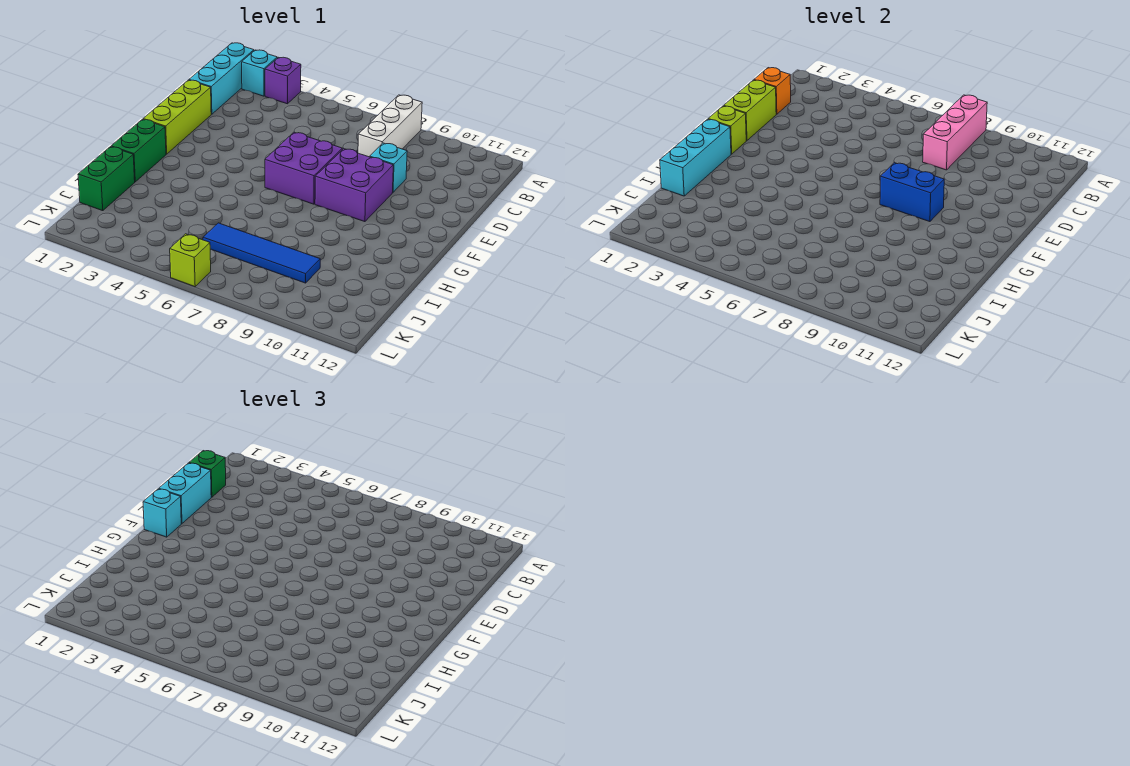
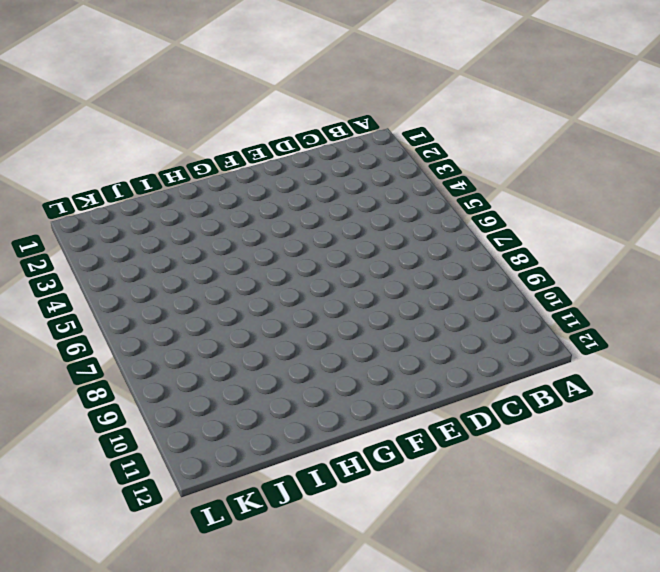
none -> cyan brick A1:C1 level 1
none -> cyan brick A2 level 1
none -> purple brick A3 level 1

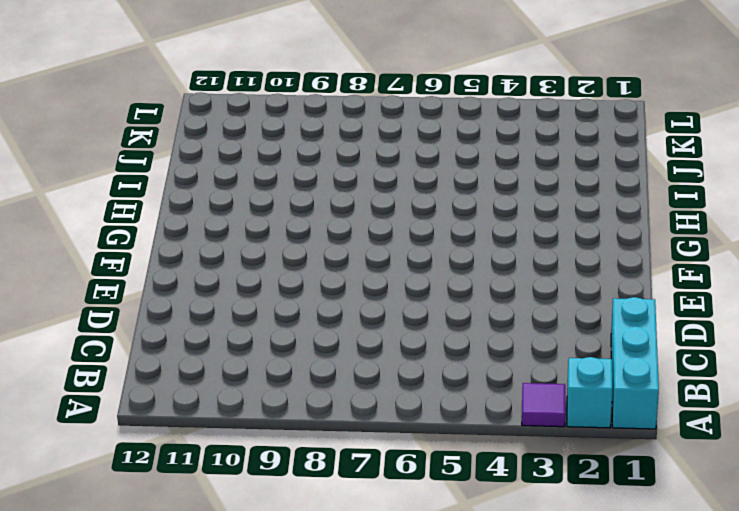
purple tile A3 level 1 -> purple brick A3 level 1
none -> white brick A8:C8 level 1
none -> lime brick D1:F1 level 1
none -> cyan brick D9 level 1

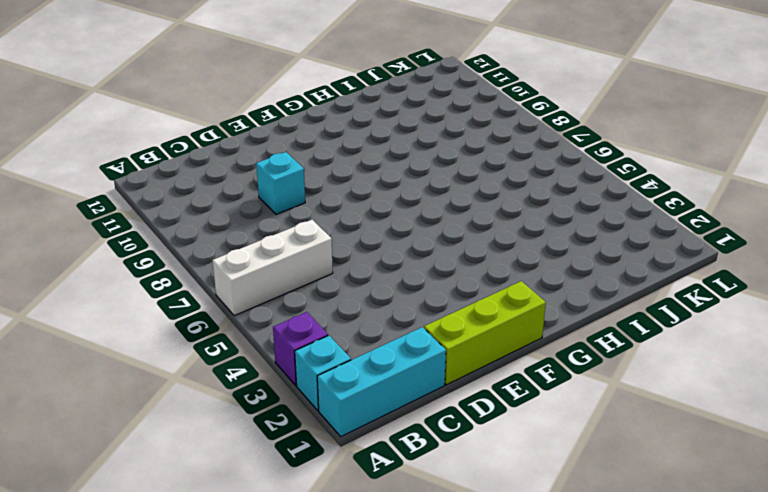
white brick A6:C6 level 1 -> white brick A8:C8 level 1
none -> purple brick E6:F7 level 1
none -> purple brick E8:F9 level 1
none -> green brick G1:H1 level 1

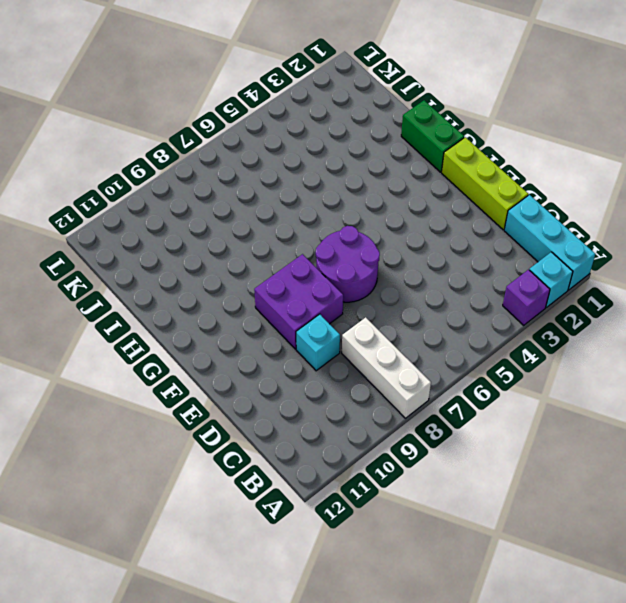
purple round brick E6:F7 level 1 -> purple brick E6:F7 level 1
none -> green brick I1:J1 level 1
none -> blue tile J6:J9 level 1
none -> lime brick L6 level 1

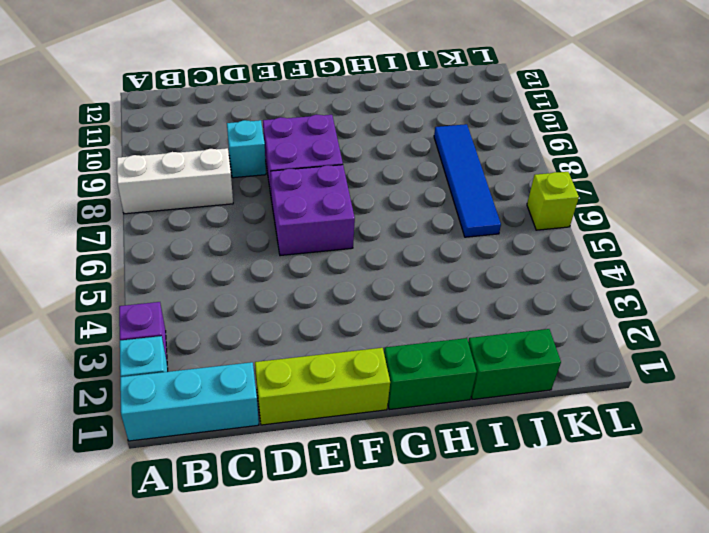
none -> pink brick A8:C8 level 2
none -> orange brick C1 level 2
none -> lime brick D1:E1 level 2

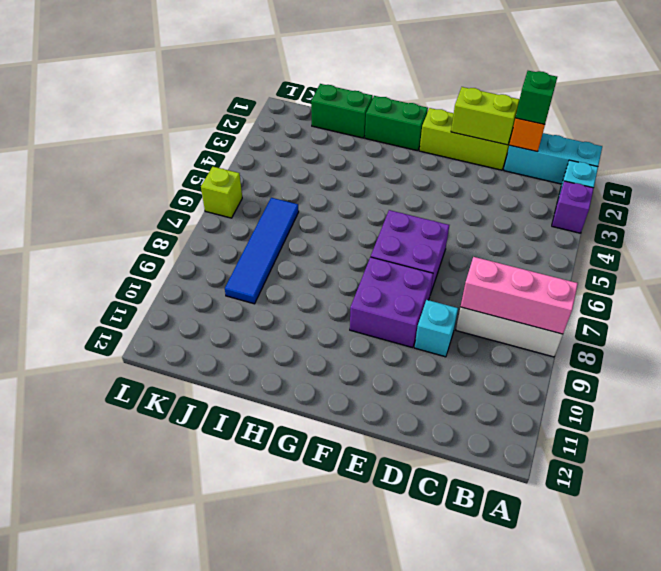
none -> lime brick F1 level 2
none -> blue brick F8:F9 level 2
none -> cyan brick G1:I1 level 2

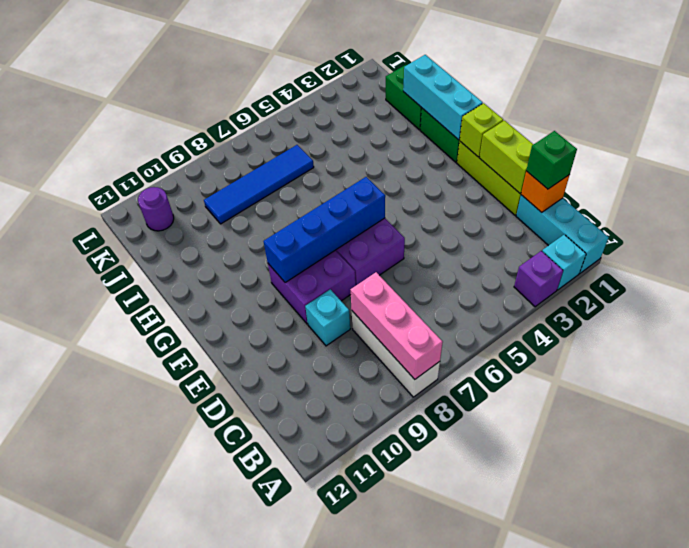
blue brick F6:F9 level 2 -> blue brick F8:F9 level 2
purple round brick K11 level 1 -> none
none -> lime brick L6 level 1
none -> cyan brick D1:E1 level 3
none -> cyan brick F1 level 3

